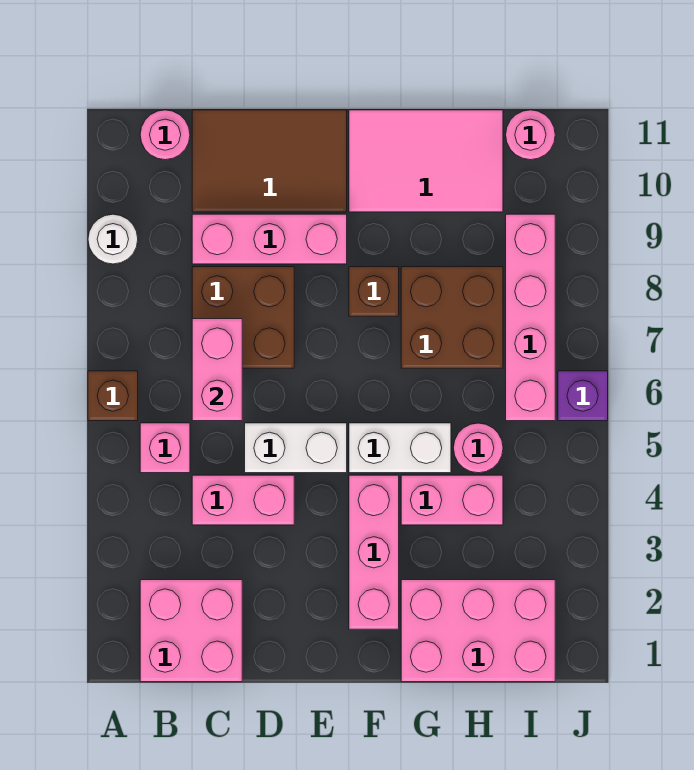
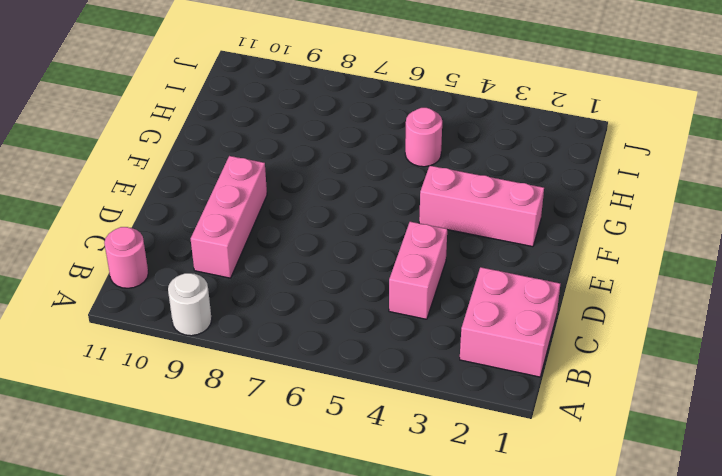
none -> brown brick A6 level 1
none -> pink brick B5 level 1
none -> brown brick C7:D8 level 1

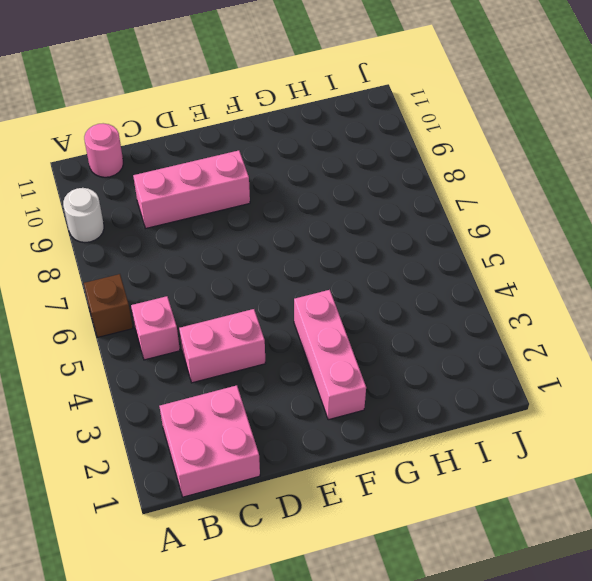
none -> brown brick C7:D8 level 1
none -> brown tile C10:E11 level 1
none -> white brick D5:E5 level 1

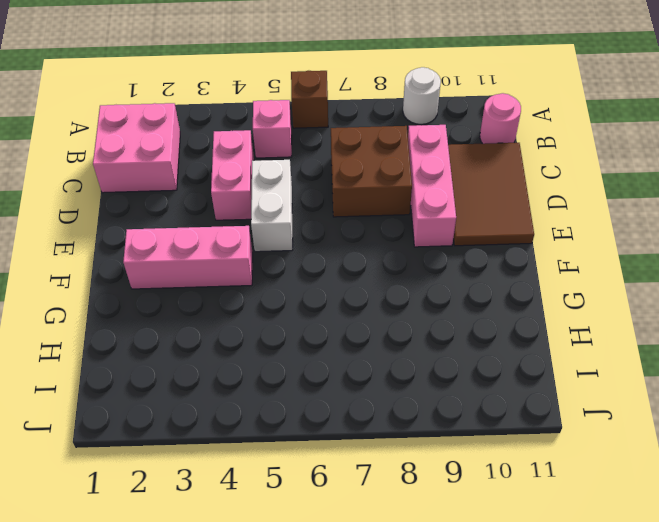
none -> white brick F5:G5 level 1
none -> brown brick F8 level 1
none -> pink tile F10:H11 level 1

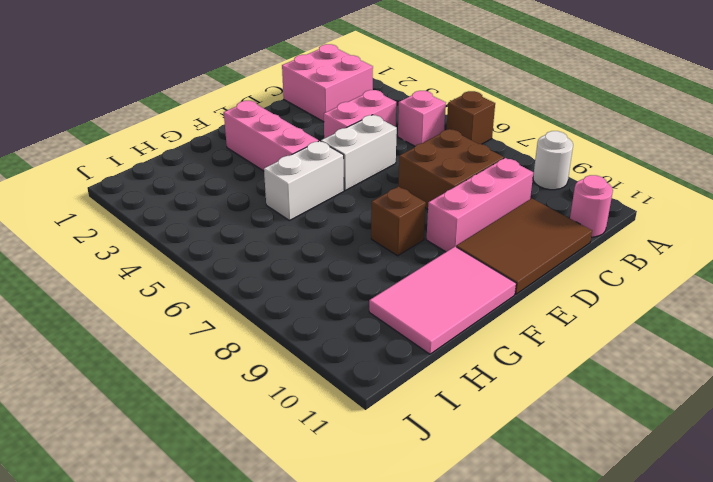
none -> pink brick G1:I2 level 1
none -> pink brick G4:H4 level 1
none -> brown brick G7:H8 level 1

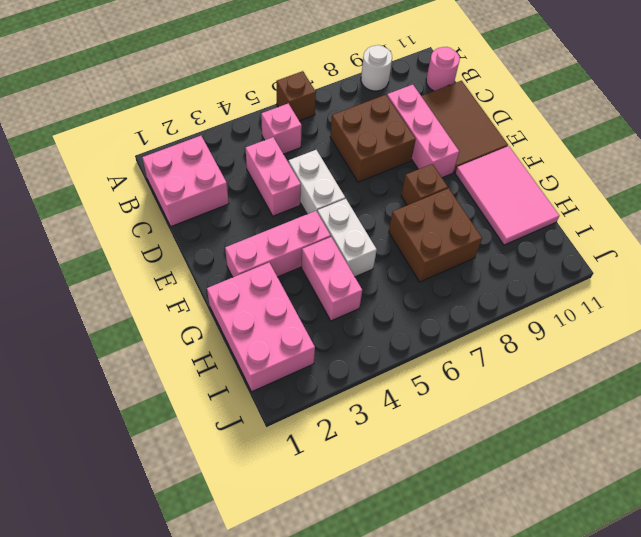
none -> pink round brick H5 level 1
none -> pink brick I6:I9 level 1
none -> pink round brick I11 level 1

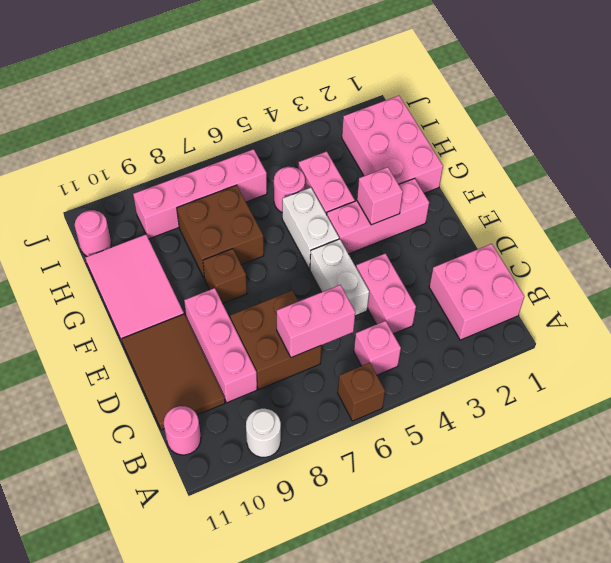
pink brick F3 level 2 -> none
none -> purple brick J6 level 1

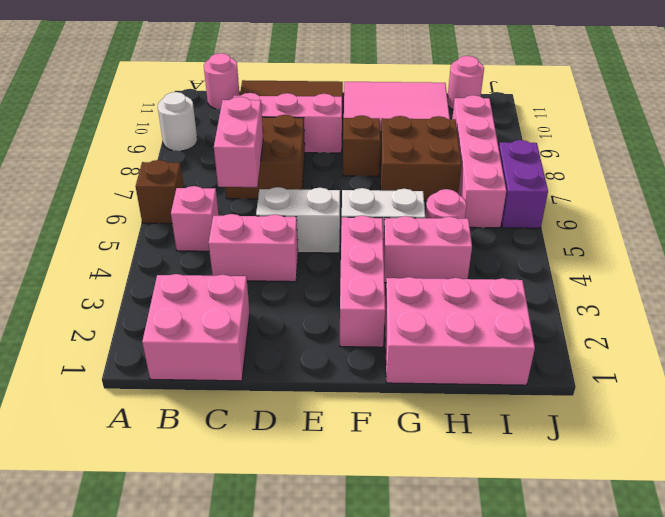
purple brick J6:J7 level 1 -> purple brick J6 level 1

